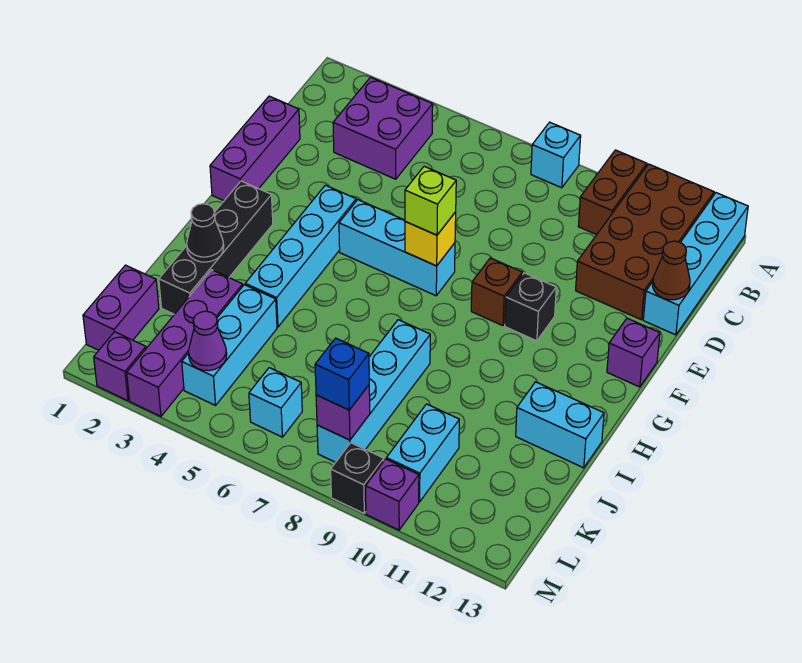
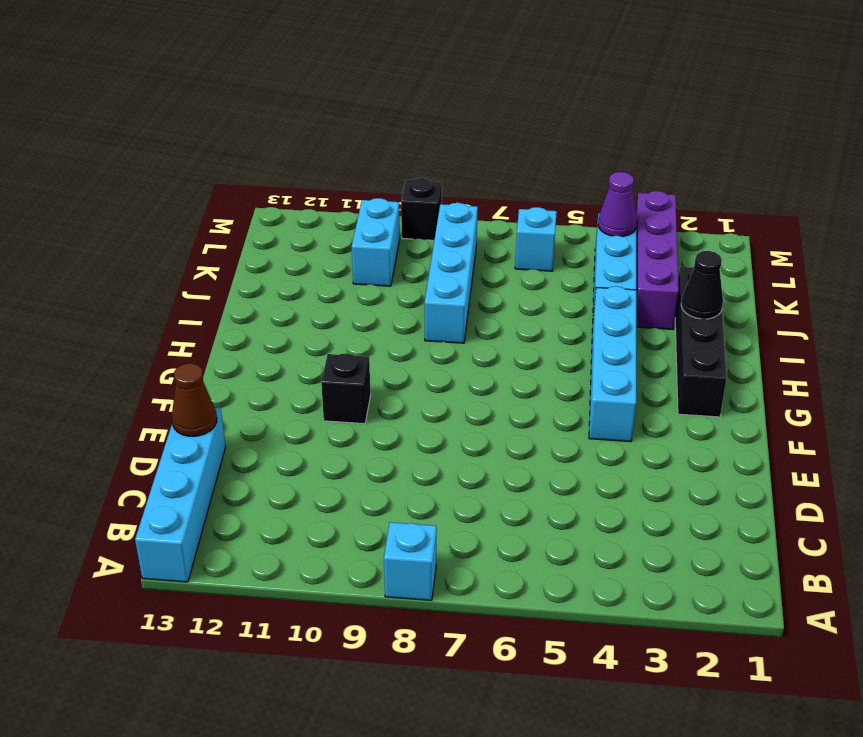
none -> brown brick A10:B10 level 1
none -> brown brick A11:D12 level 1
none -> purple brick B3:C4 level 1

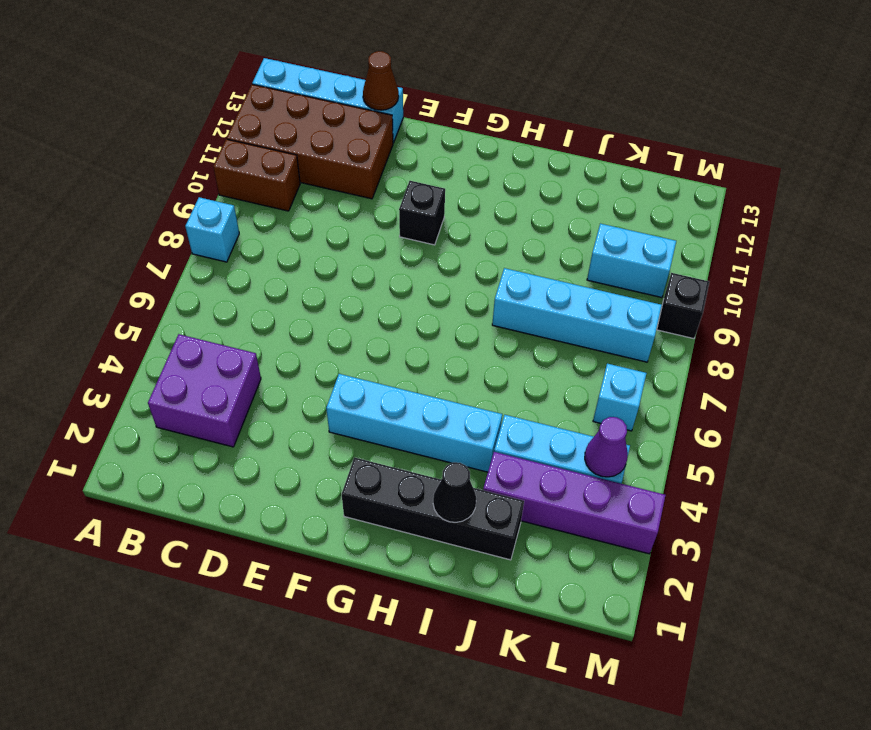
none -> purple brick D1:F1 level 1
none -> cyan brick F5:F7 level 1
none -> brown brick F9 level 1

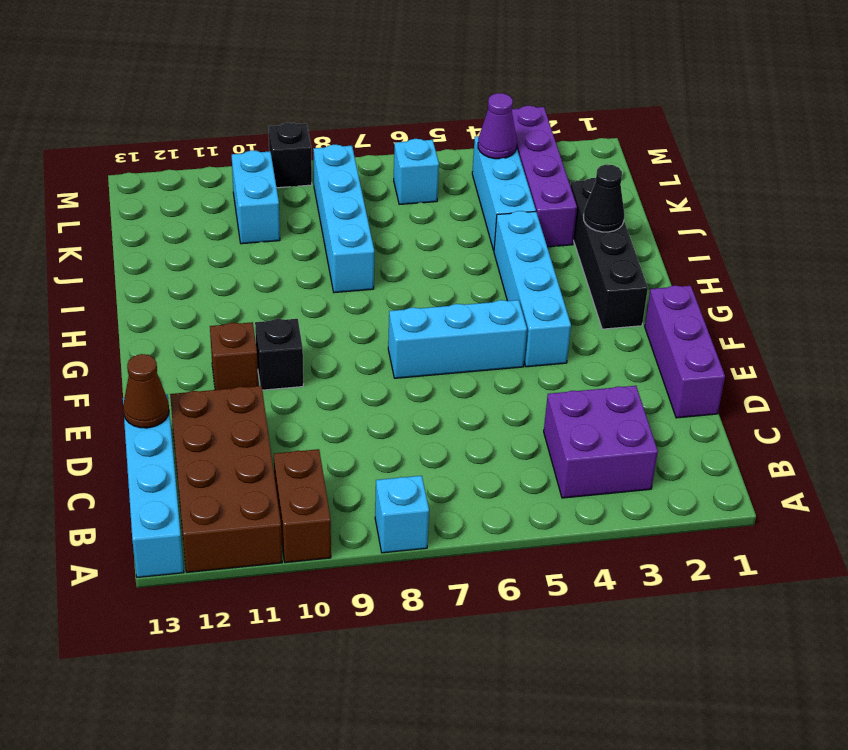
brown brick F11 level 1 -> brown brick F9 level 1
none -> purple brick F13 level 1
none -> cyan brick I12:I13 level 1
none -> purple brick K1:L1 level 1

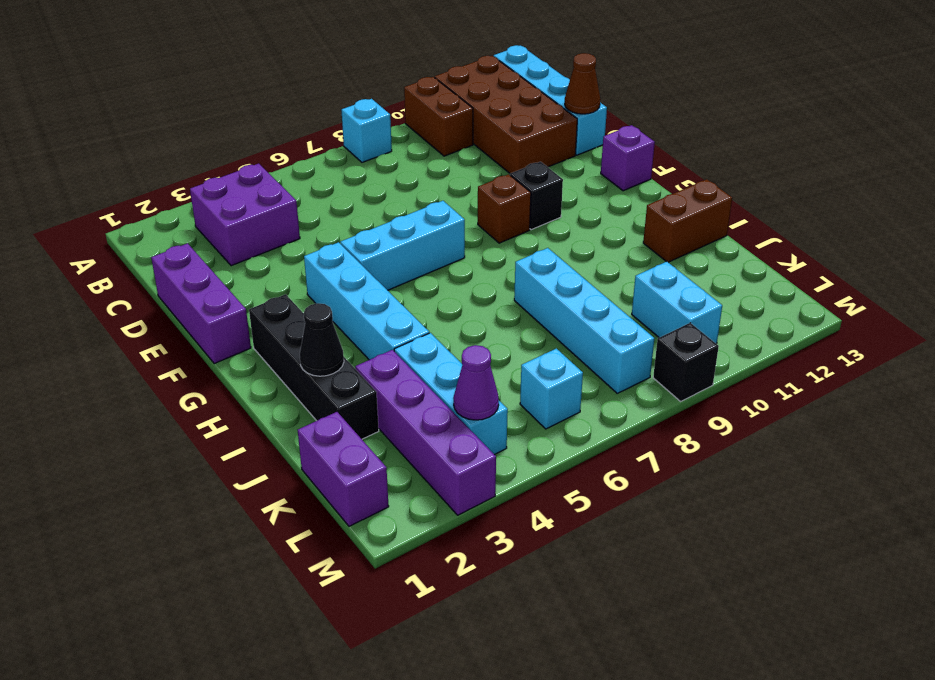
brown brick I12:I13 level 1 -> cyan brick I12:I13 level 1
none -> purple brick M2 level 1
none -> purple brick M10 level 1
none -> yellow brick F7 level 2

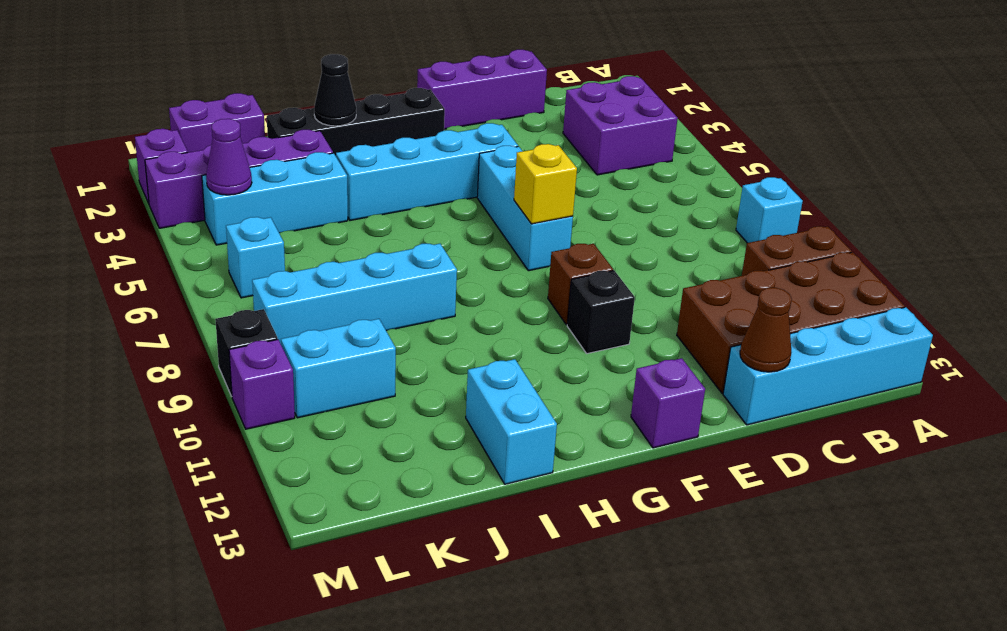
none -> purple brick L8 level 2
none -> lime brick F7 level 3
none -> blue brick L8 level 3

